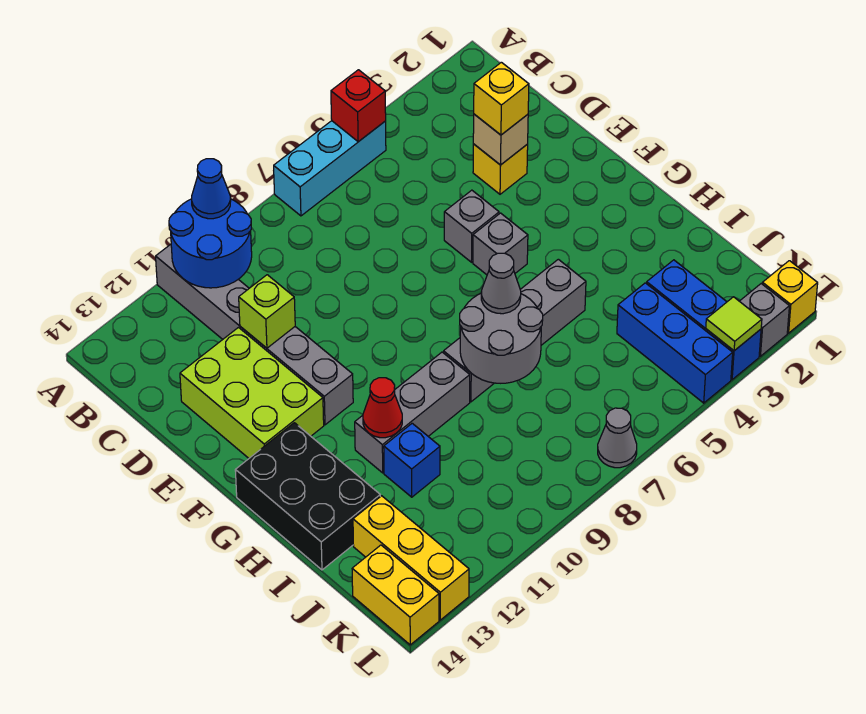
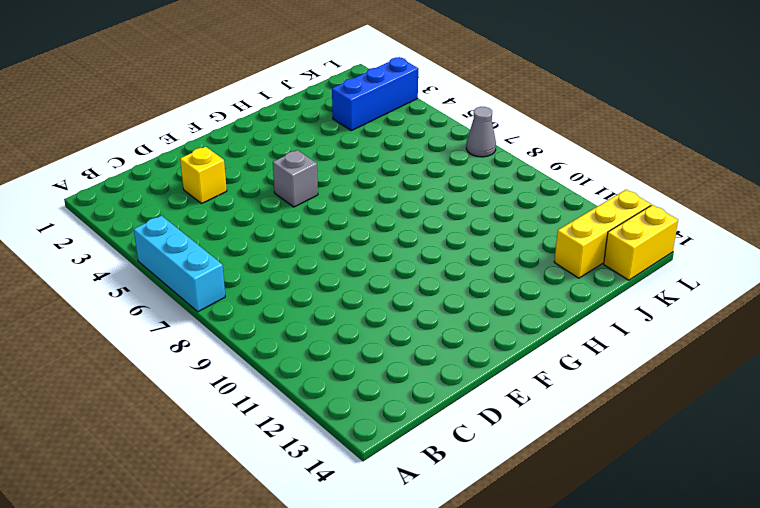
none -> grey brick A11:F11 level 1
none -> lime brick D12:F13 level 1
none -> grey brick E5 level 1

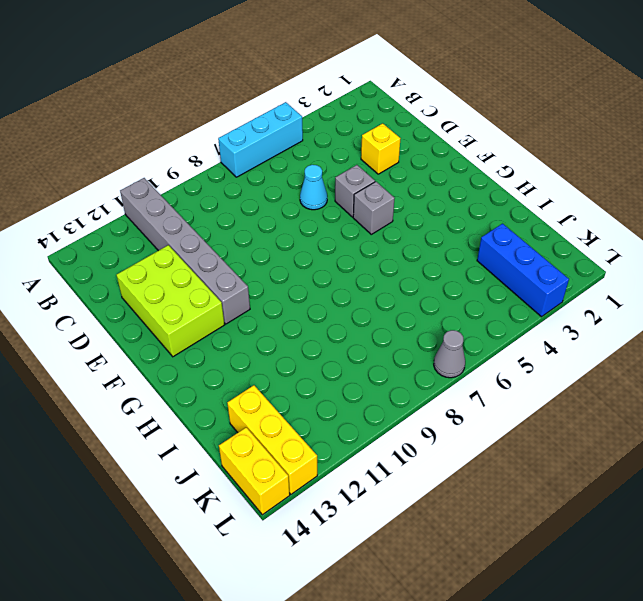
cyan cone D6 level 1 -> none
none -> black brick G13:I14 level 1
none -> grey brick H5:H8 level 1
none -> grey brick H9:H11 level 1

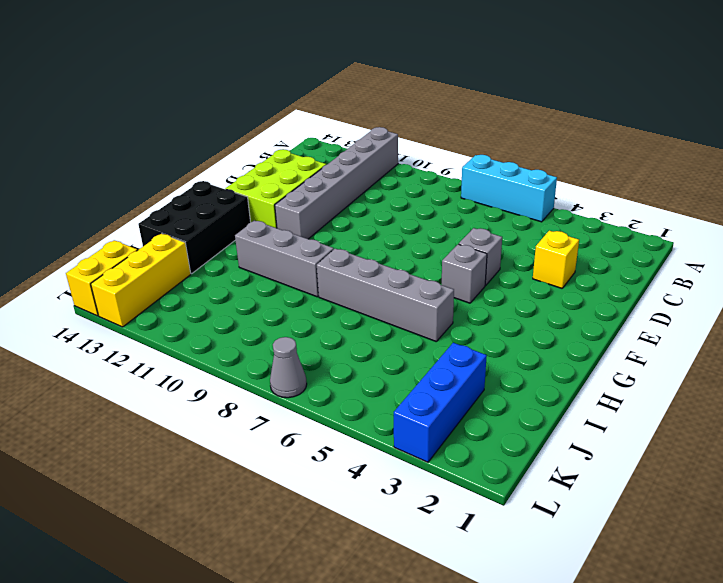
none -> blue brick I11 level 1
none -> blue brick J4:L4 level 1
none -> yellow brick L1 level 1

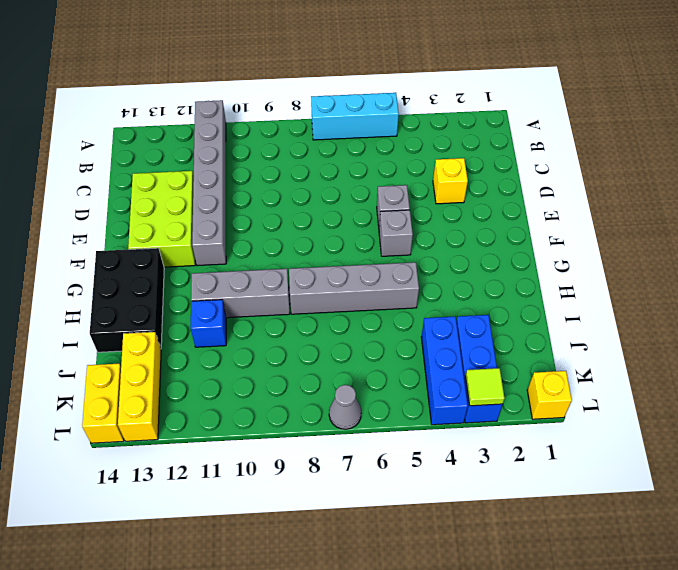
none -> grey brick L2 level 1
none -> red brick A5 level 2
none -> blue round brick A10:B11 level 2

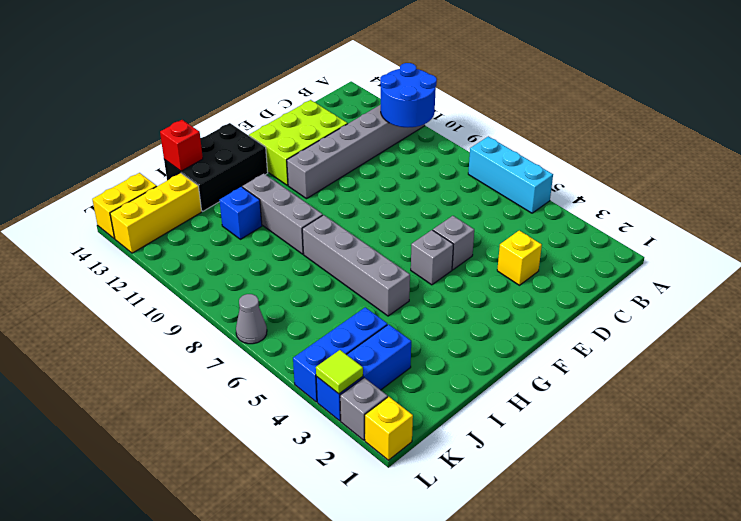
red brick I14 level 2 -> red brick A5 level 2
none -> tan brick D3 level 2
none -> lime brick D11 level 2
none -> grey round brick H7:I8 level 2

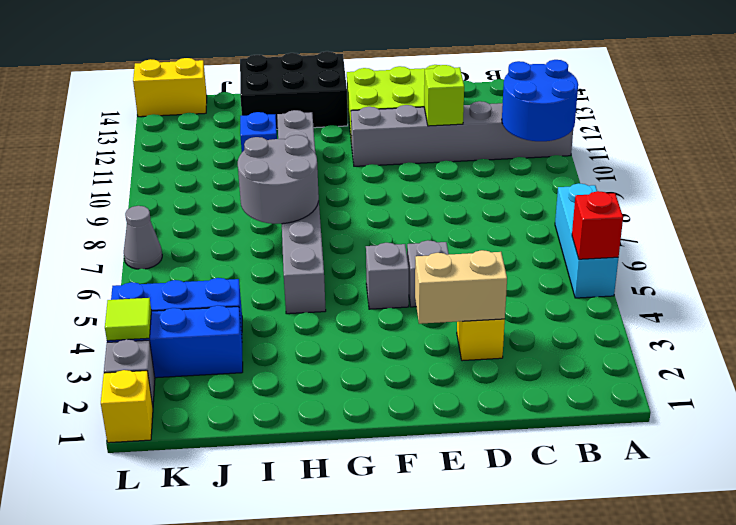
tan brick D3:E3 level 2 -> tan brick D3 level 2
none -> yellow brick J13:L13 level 1
none -> red cone H11 level 2
none -> blue cone A10 level 3

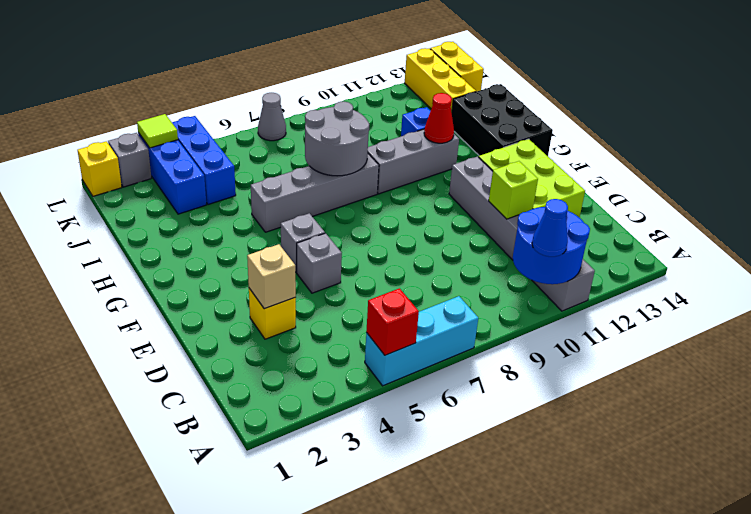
none -> yellow brick D3 level 3
none -> grey cone H7 level 3

